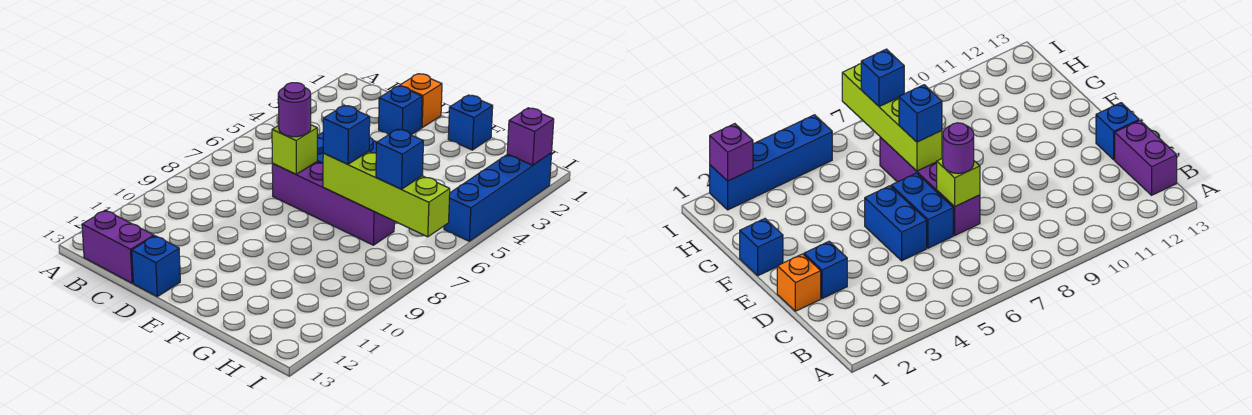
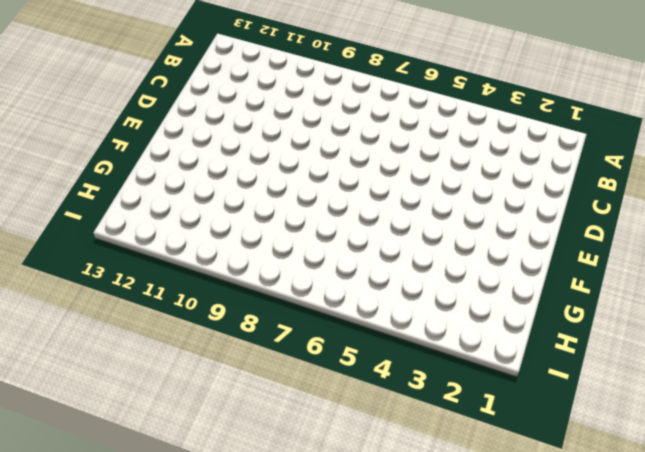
none -> purple brick B13:C13 level 1
none -> orange brick D1 level 1
none -> blue brick D2 level 1

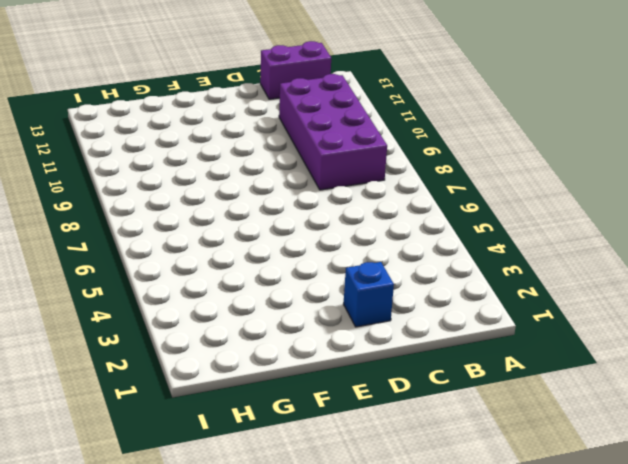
purple brick B8:C11 level 1 -> none
none -> orange brick D1 level 1
none -> blue brick D5:E5 level 1
none -> blue brick D6:E6 level 1

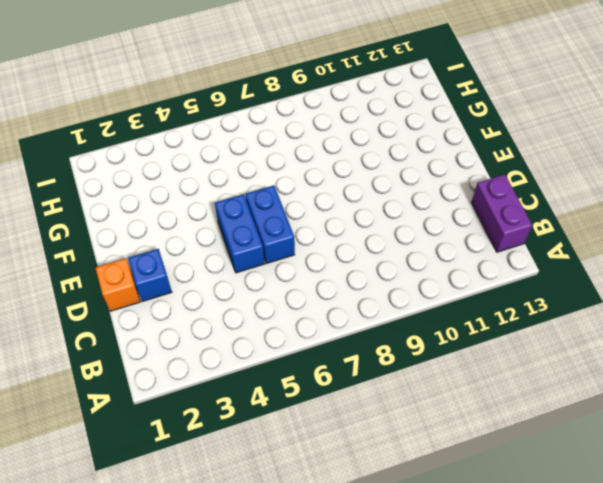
none -> purple brick D7:G7 level 1
none -> blue brick D13 level 1
none -> blue brick F1 level 1

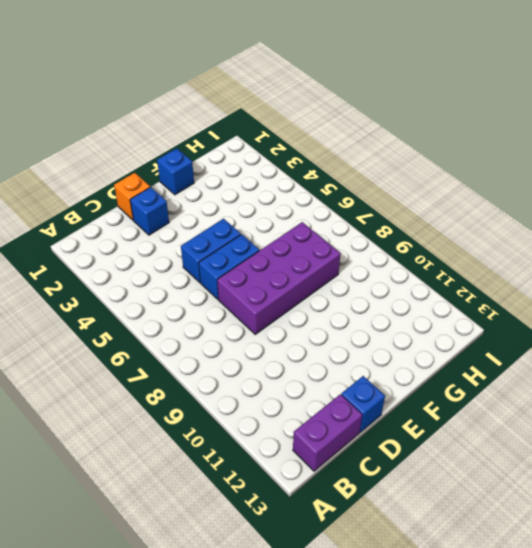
purple brick D7:G8 level 1 -> purple brick D7:G7 level 1
none -> blue brick I2:I5 level 1
none -> lime brick D7 level 2
none -> lime brick F7:I7 level 2

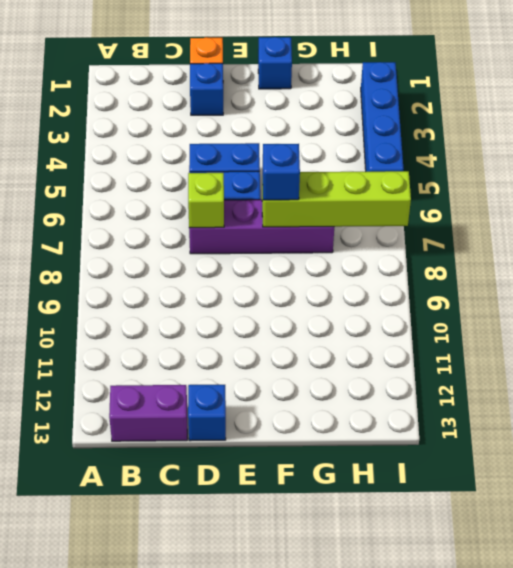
none -> purple brick I2 level 2
none -> purple round brick D7 level 3
none -> blue brick H7 level 3

